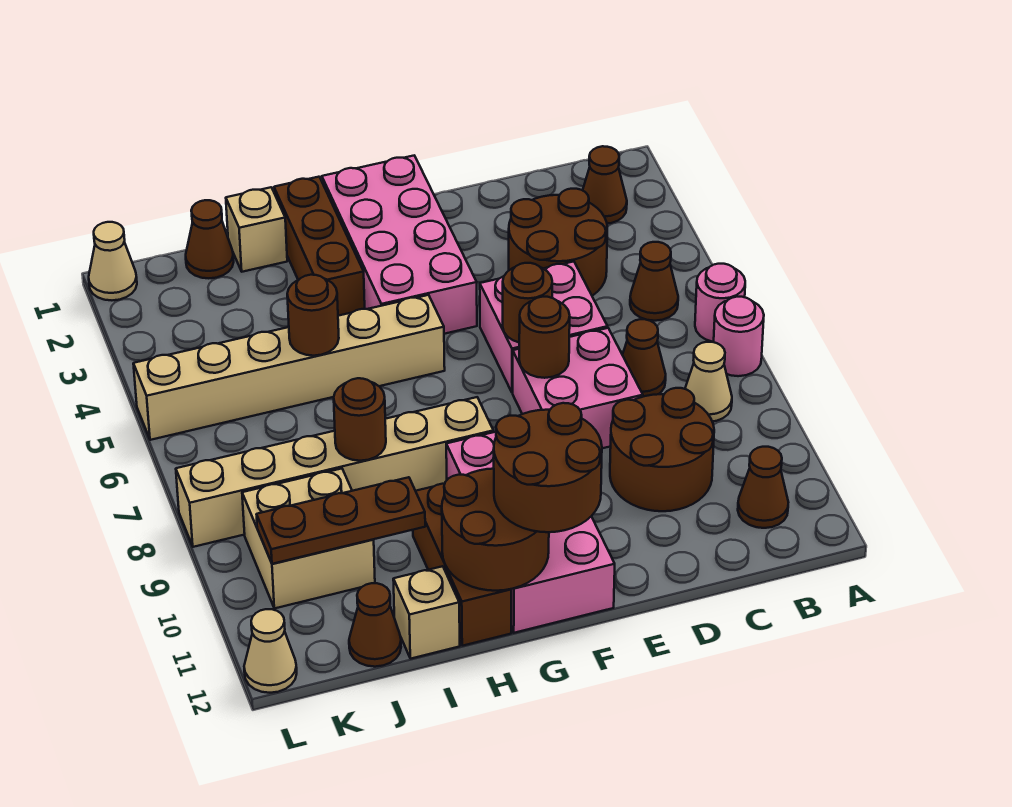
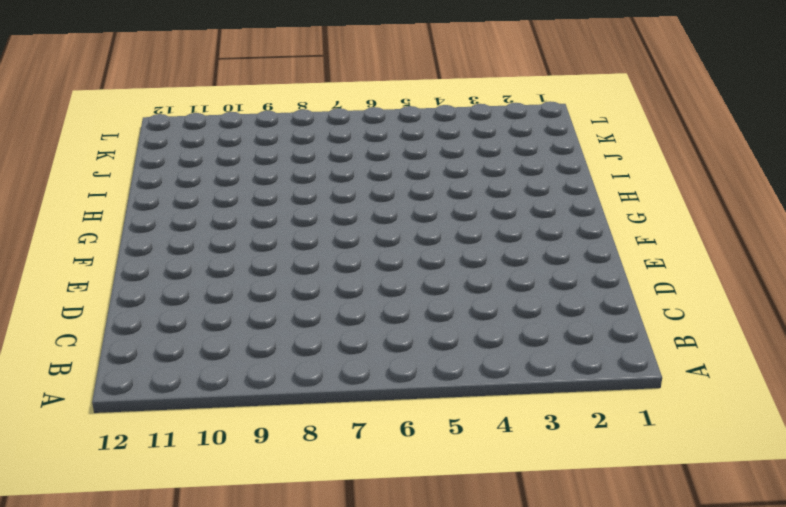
none -> pink round brick A6 level 1
none -> pink round brick A7 level 1
none -> brown cone B2 level 1
none -> brown cone B5 level 1

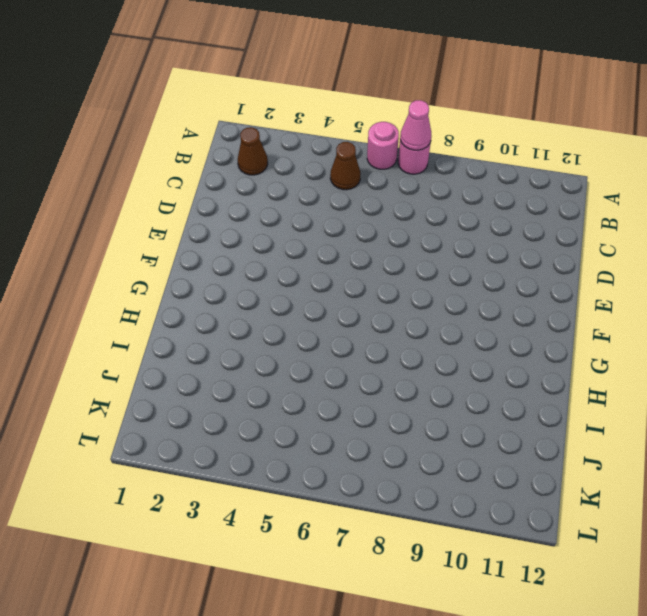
pink cone A7 level 2 -> none
none -> tan cone B8 level 1
none -> brown cone B11 level 1
none -> brown round brick C3:D4 level 1
none -> brown cone C7 level 1

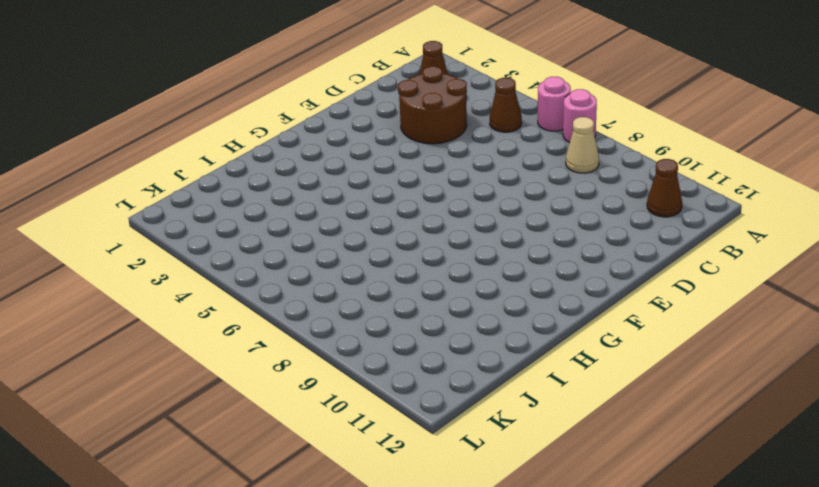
none -> brown cone C7 level 1
none -> brown round brick C9:D10 level 1
none -> pink brick D5:E6 level 1
none -> pink brick D7:E8 level 1

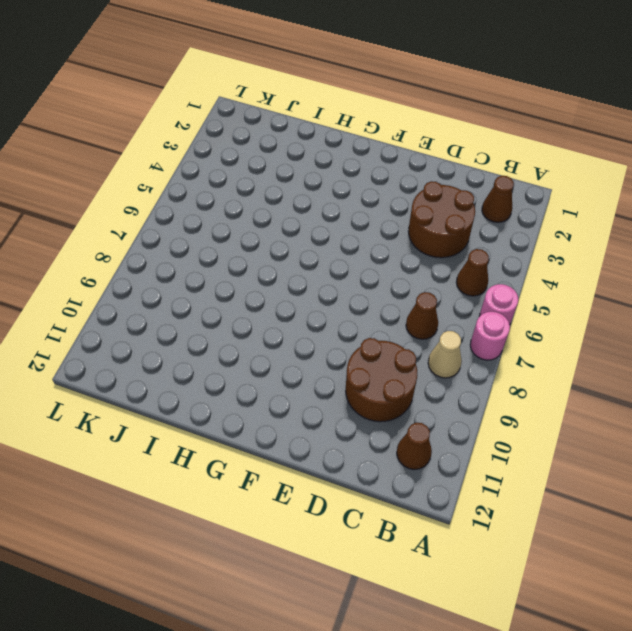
none -> pink brick D5:E6 level 1
none -> pink brick D7:E8 level 1
none -> pink brick F1:G4 level 1
none -> pink brick F9:G12 level 1

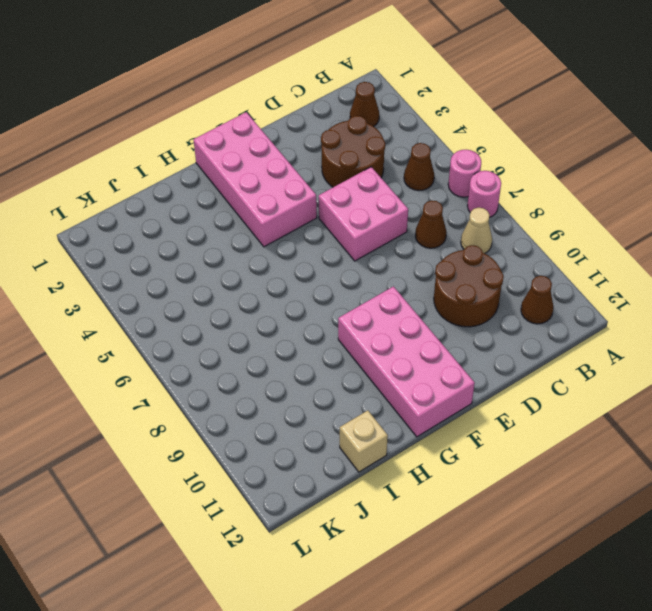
none -> pink brick D7:E8 level 1
none -> tan brick G5:L5 level 1
none -> tan brick G8:L8 level 1
none -> brown brick H1:H3 level 1

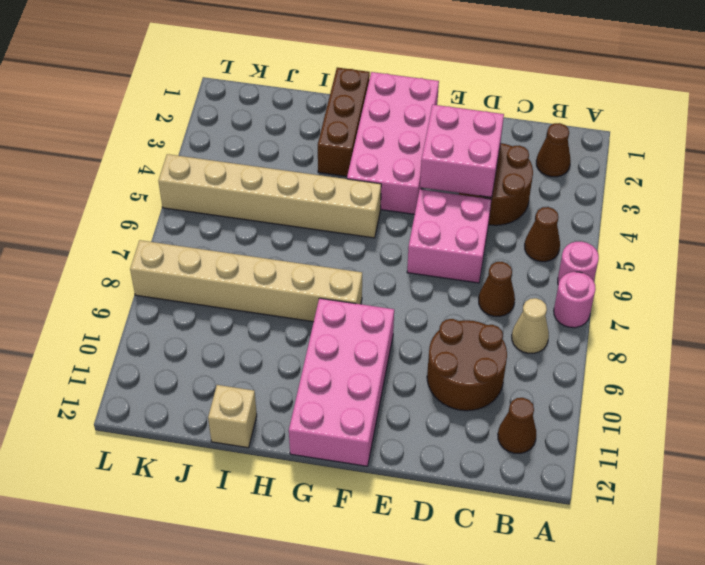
pink brick D3:E4 level 2 -> pink brick D7:E8 level 1
none -> brown brick H10:H12 level 1
none -> tan brick I1 level 1
none -> brown cone J1 level 1
none -> tan brick J9:K10 level 1

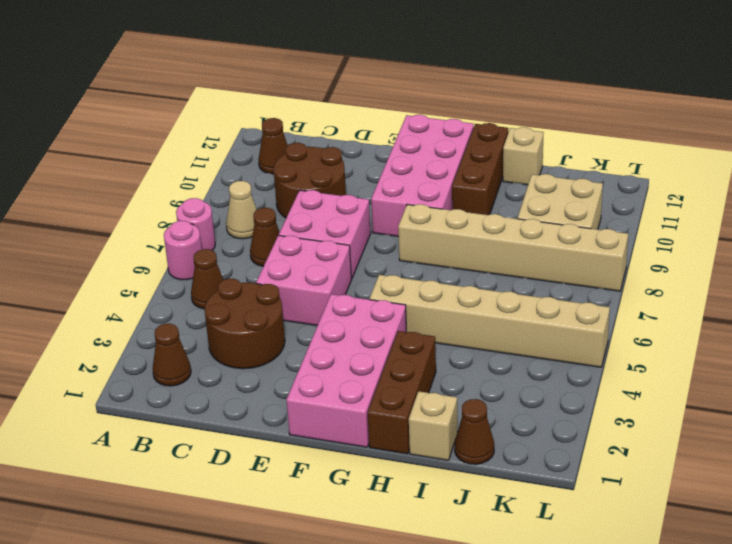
none -> brown cone J12 level 1
none -> tan cone L1 level 1
none -> tan cone L12 level 1
none -> brown round brick E6 level 2

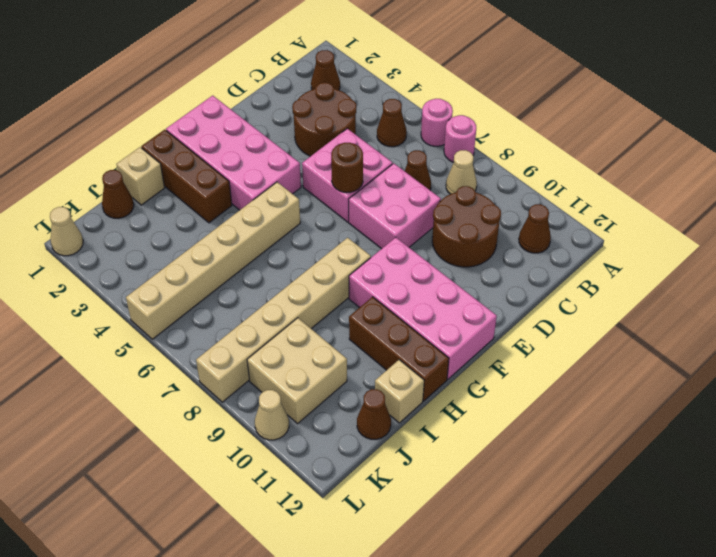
tan cone L10 level 1 -> tan cone L12 level 1
none -> brown round brick E7 level 2
none -> brown round brick G11:H12 level 2
none -> brown round brick I5 level 2
none -> brown round brick I8 level 2

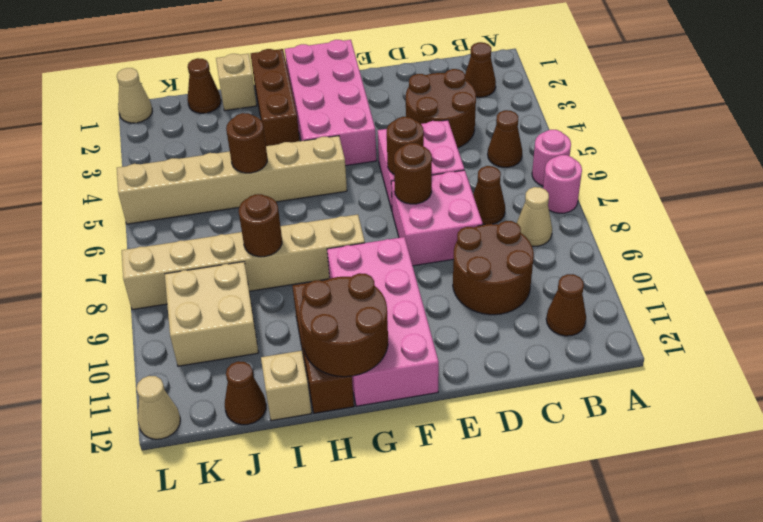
none -> brown plate I10:K10 level 2
none -> brown round brick F11:G12 level 3

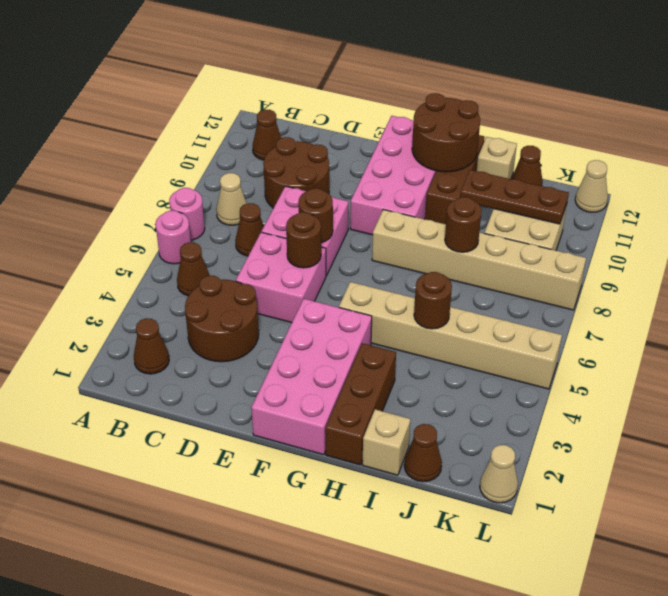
none -> brown round brick F11:G12 level 3

